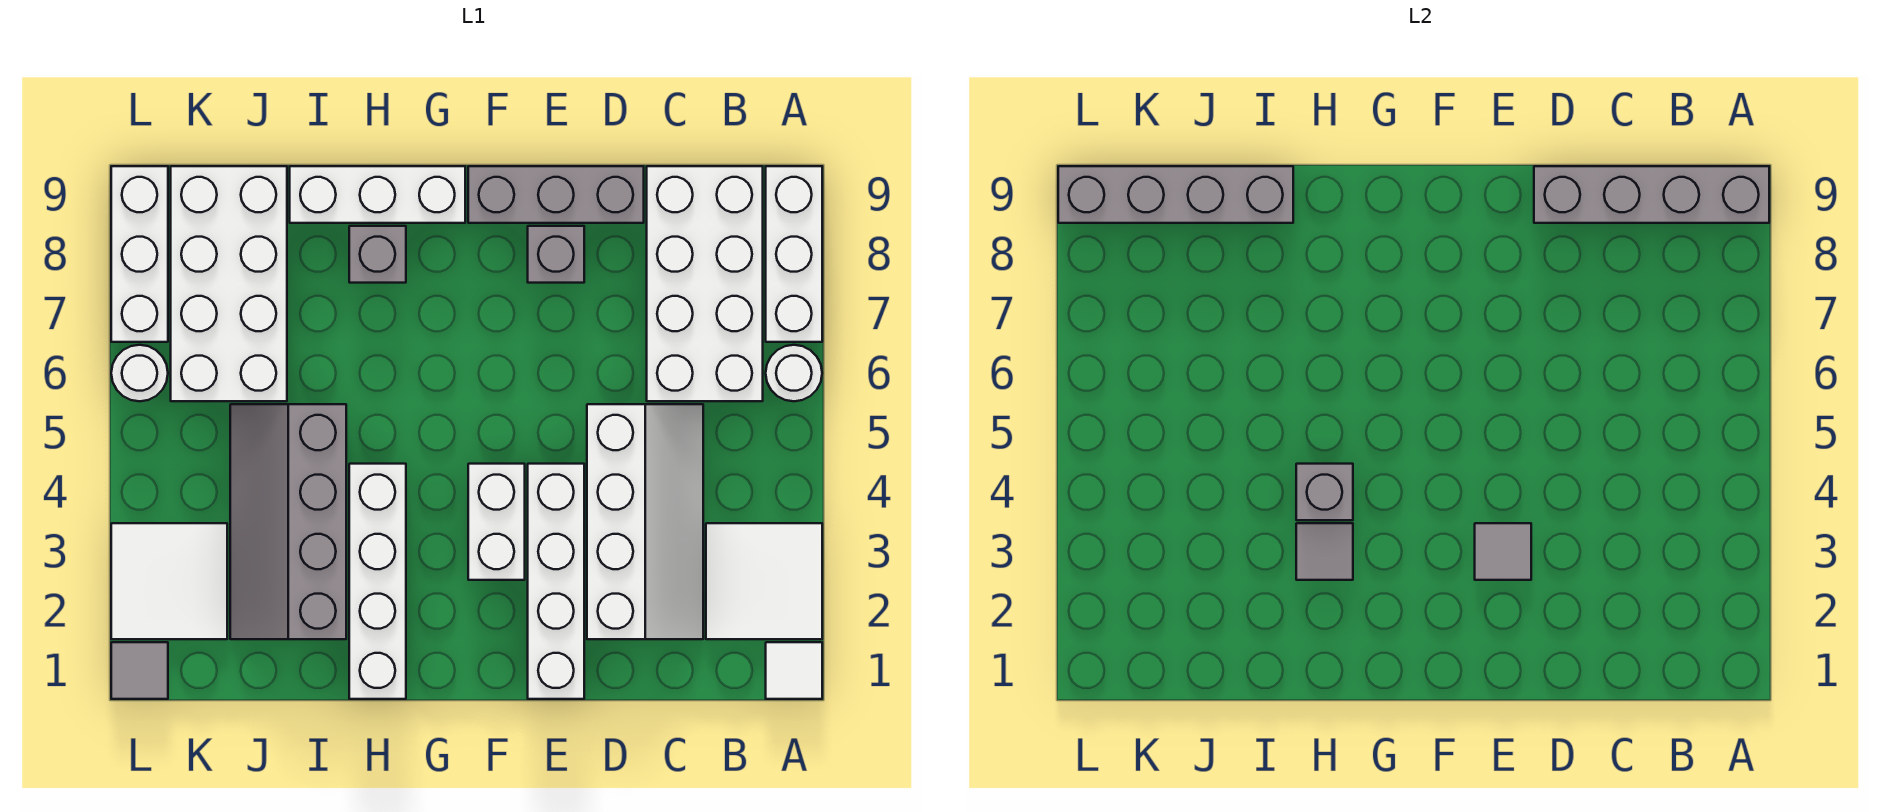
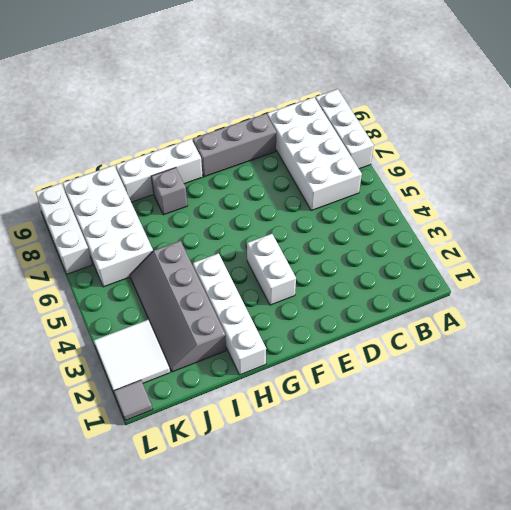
none -> white tile A1 level 1
none -> white tile A2:B3 level 1
none -> white round brick A6 level 1

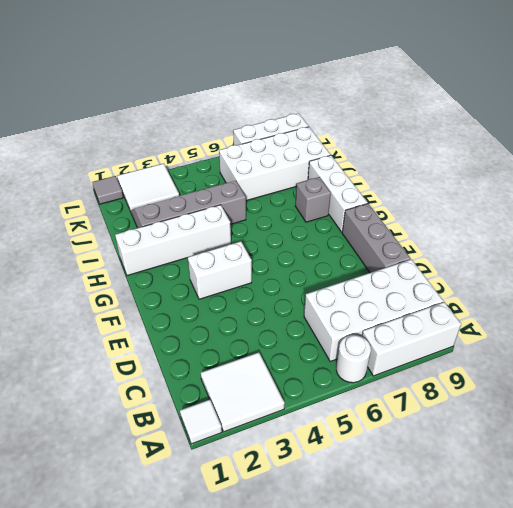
none -> white slope C2:D5 level 1 top D
none -> white brick E1:E4 level 1
none -> grey brick E8 level 1

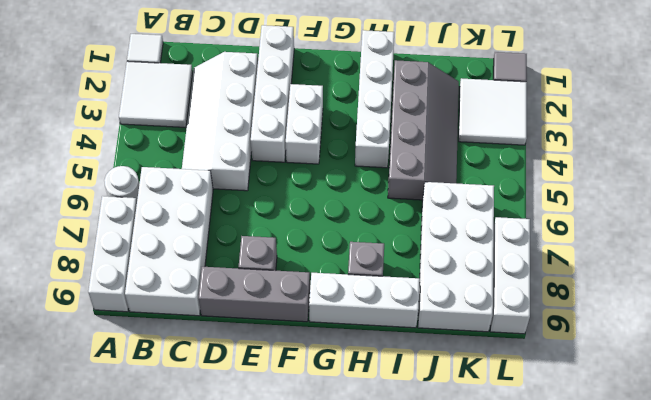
none -> white round brick L6 level 1
none -> grey brick A9:D9 level 2
none -> grey tile E3 level 2

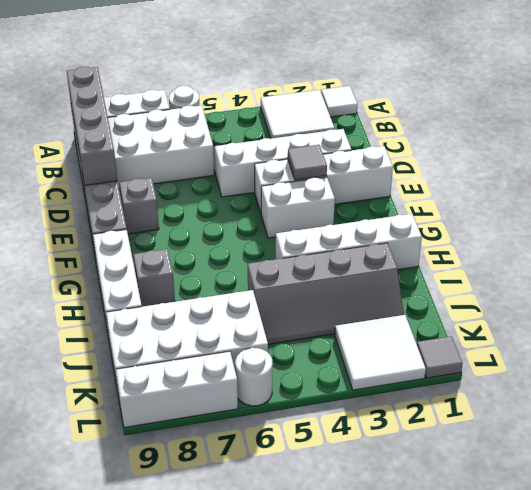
none -> grey tile H3 level 2
none -> grey brick H4 level 2
none -> grey brick I9:L9 level 2

